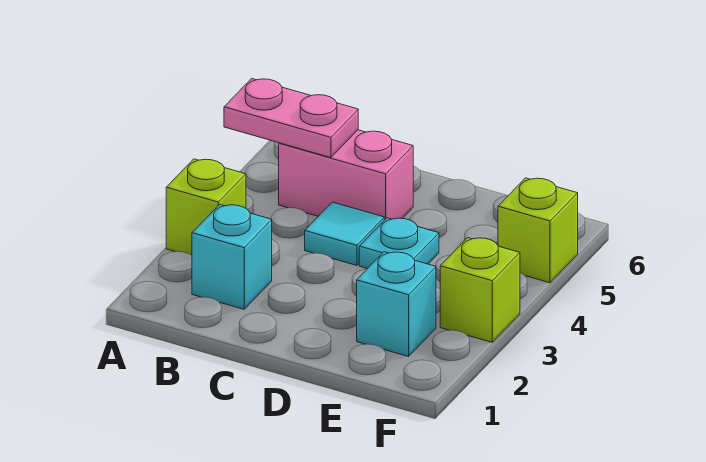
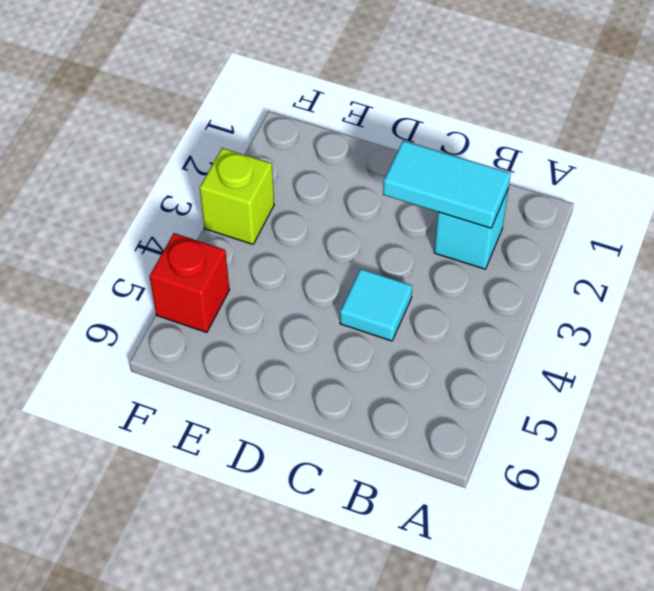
cyan tile B2:C2 level 2 -> none
red brick F5 level 1 -> lime brick F5 level 1
none -> lime brick A3 level 1
none -> pink brick B5:C5 level 1

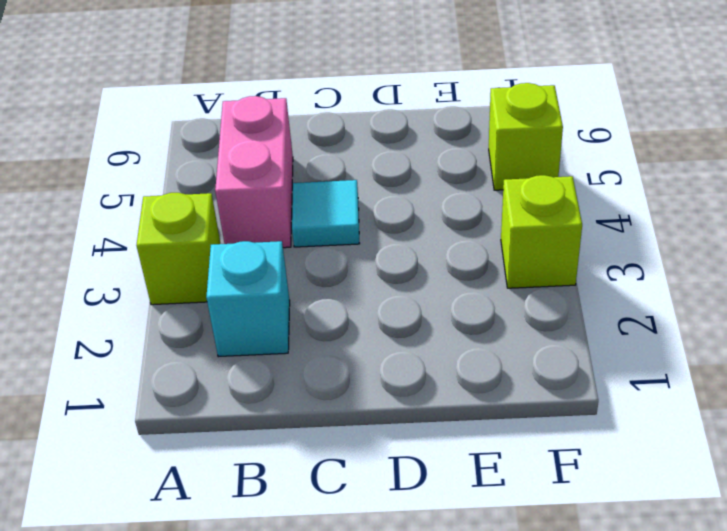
pink brick B4:B5 level 1 -> pink brick B5:C5 level 1
none -> cyan plate D4 level 1
none -> cyan brick E2 level 1

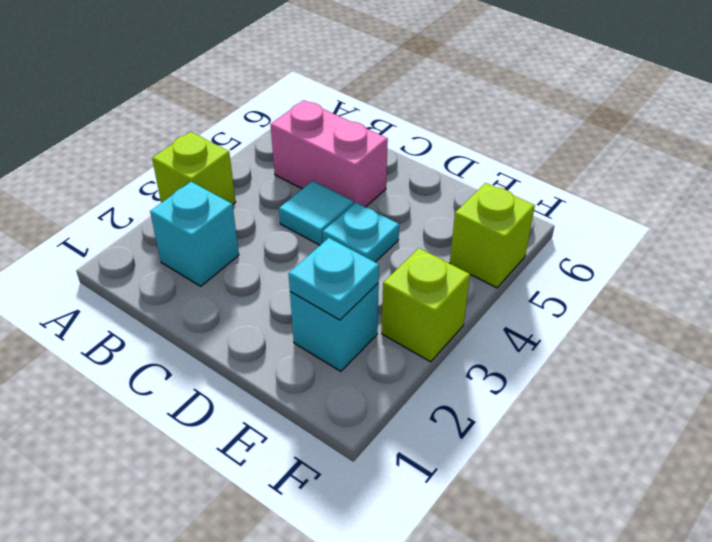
cyan plate E2 level 2 -> none
none -> pink plate A5:B5 level 2

